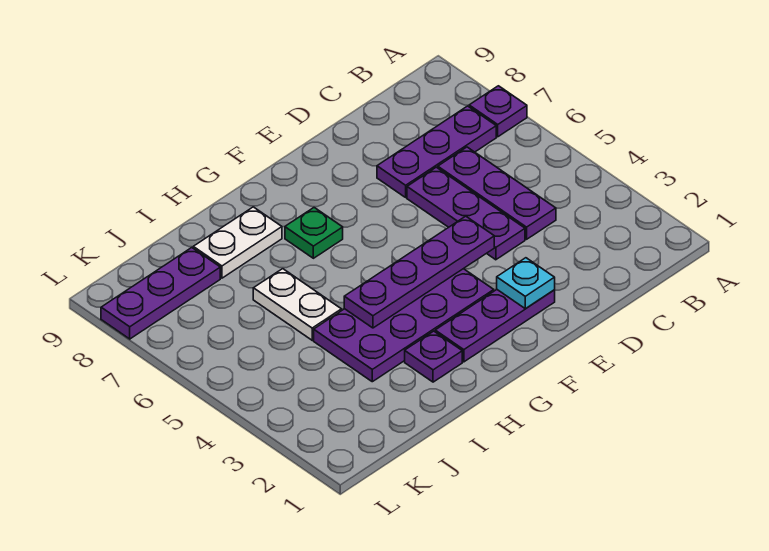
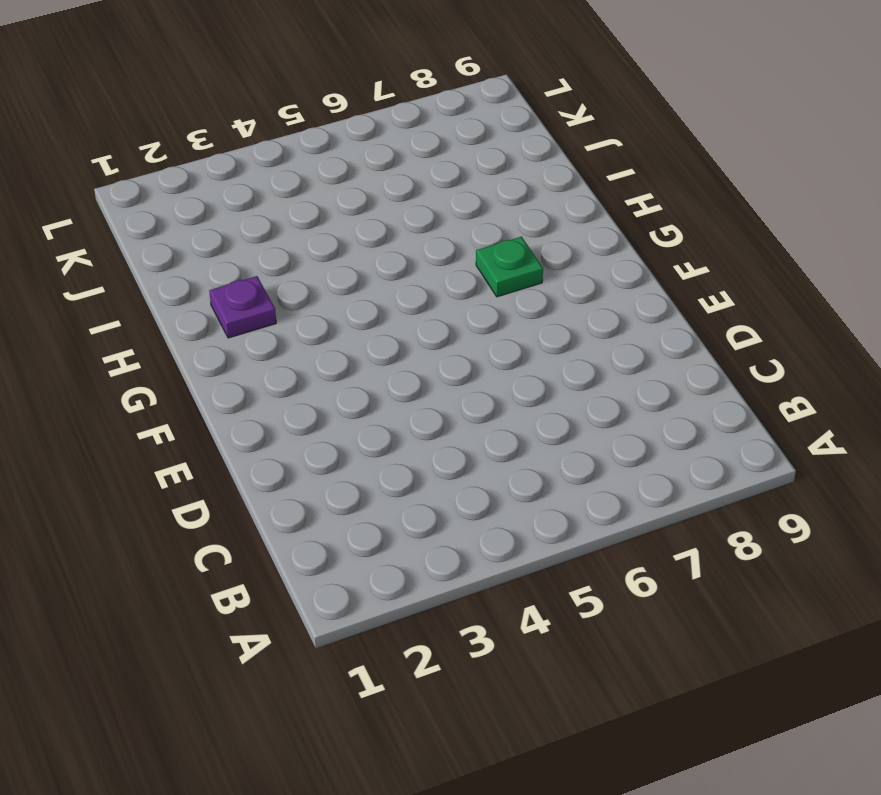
none -> purple plate A7 level 1
none -> purple plate B7:D7 level 1
none -> purple plate C4:C6 level 1

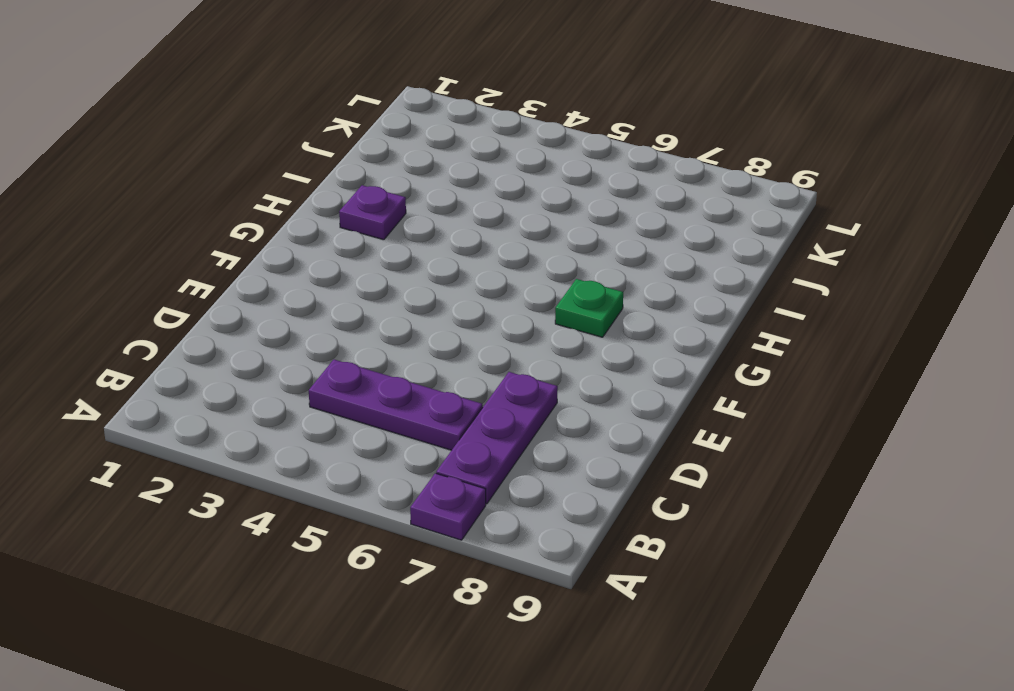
none -> purple plate D4:D6 level 1
none -> purple plate E2:G2 level 1
none -> purple plate F3:I4 level 1

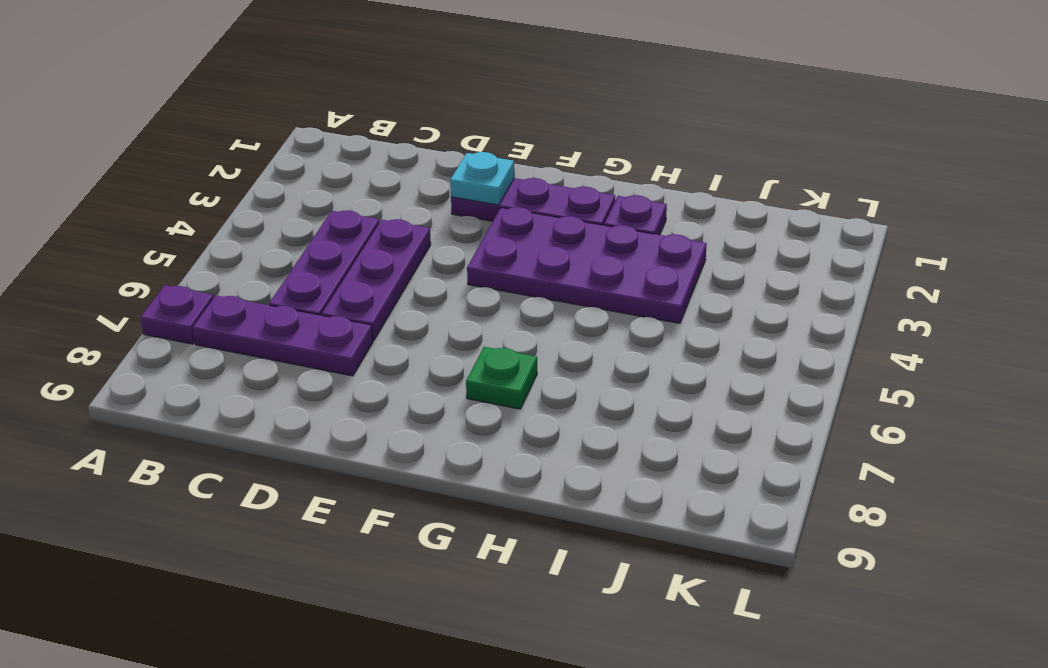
none -> white plate H8:I8 level 1
none -> white plate I5:I6 level 1
none -> purple plate J8:L8 level 1

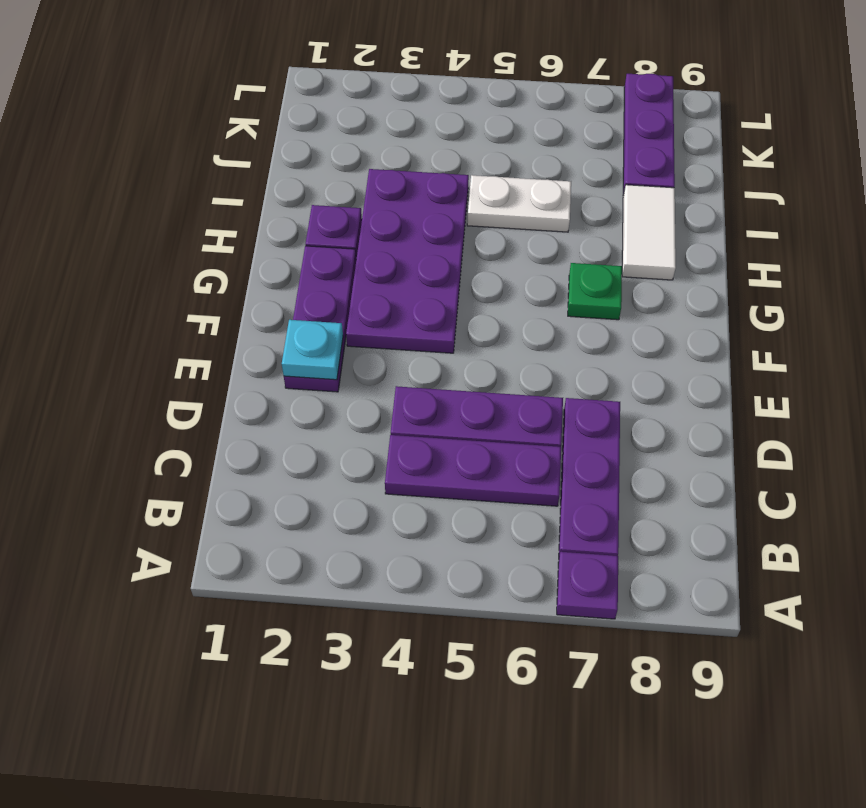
white tile H8:I8 level 1 -> white plate H8:I8 level 1
none -> purple plate E4:H4 level 2

